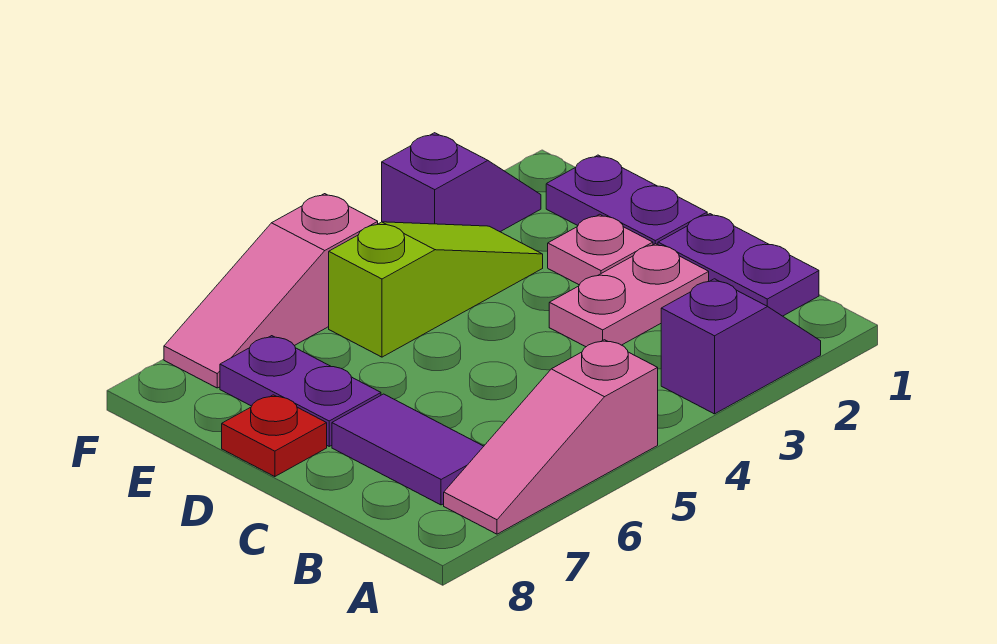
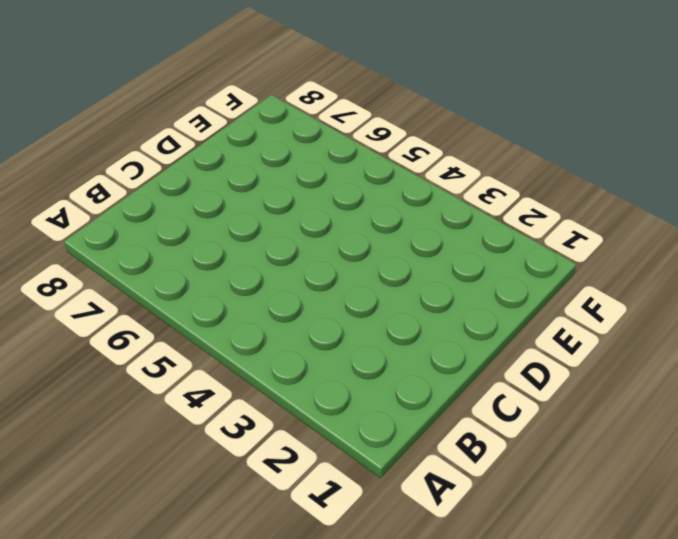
none -> purple slope A2:A3 level 1 top 3
none -> pink slope A5:A7 level 1 top 5
none -> purple plate B1:C1 level 1

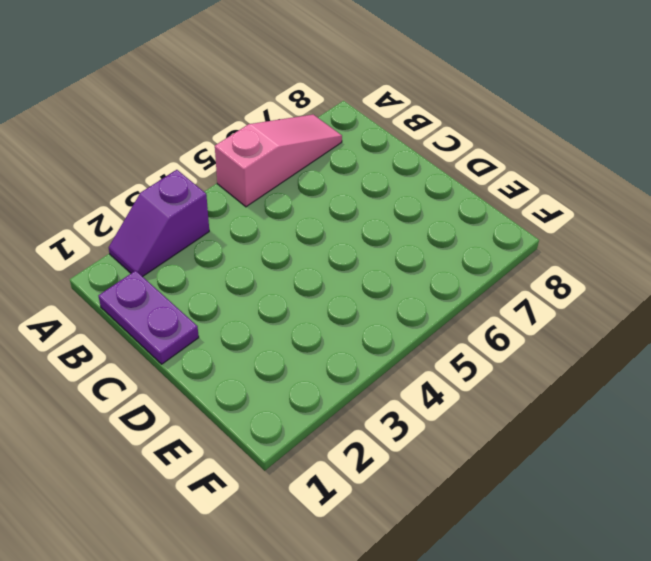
none -> purple tile B7:C7 level 1
none -> pink plate C2:C3 level 1
none -> purple plate D1:E1 level 1

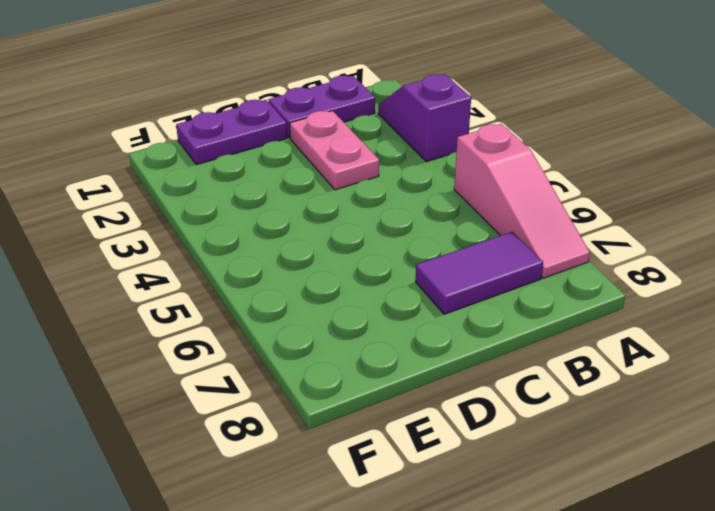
none -> pink plate D2 level 1
none -> purple plate D7:E7 level 1
none -> red plate D8 level 1

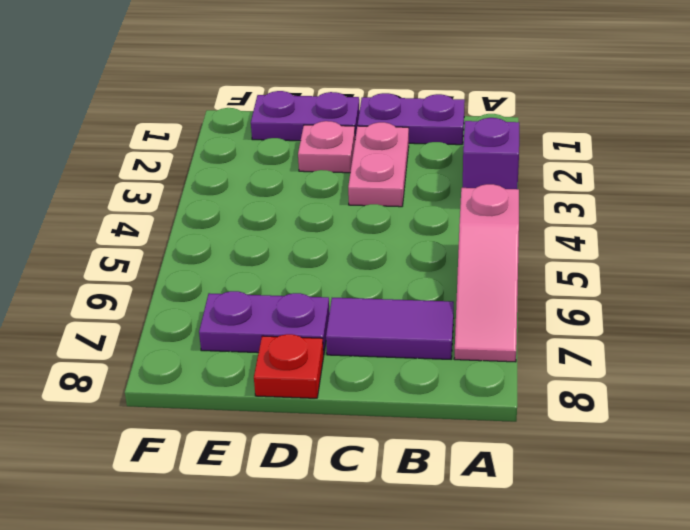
none -> lime slope E3:E5 level 1 top 5
none -> purple slope F2:F3 level 1 top 3
none -> pink slope F5:F7 level 1 top 5

